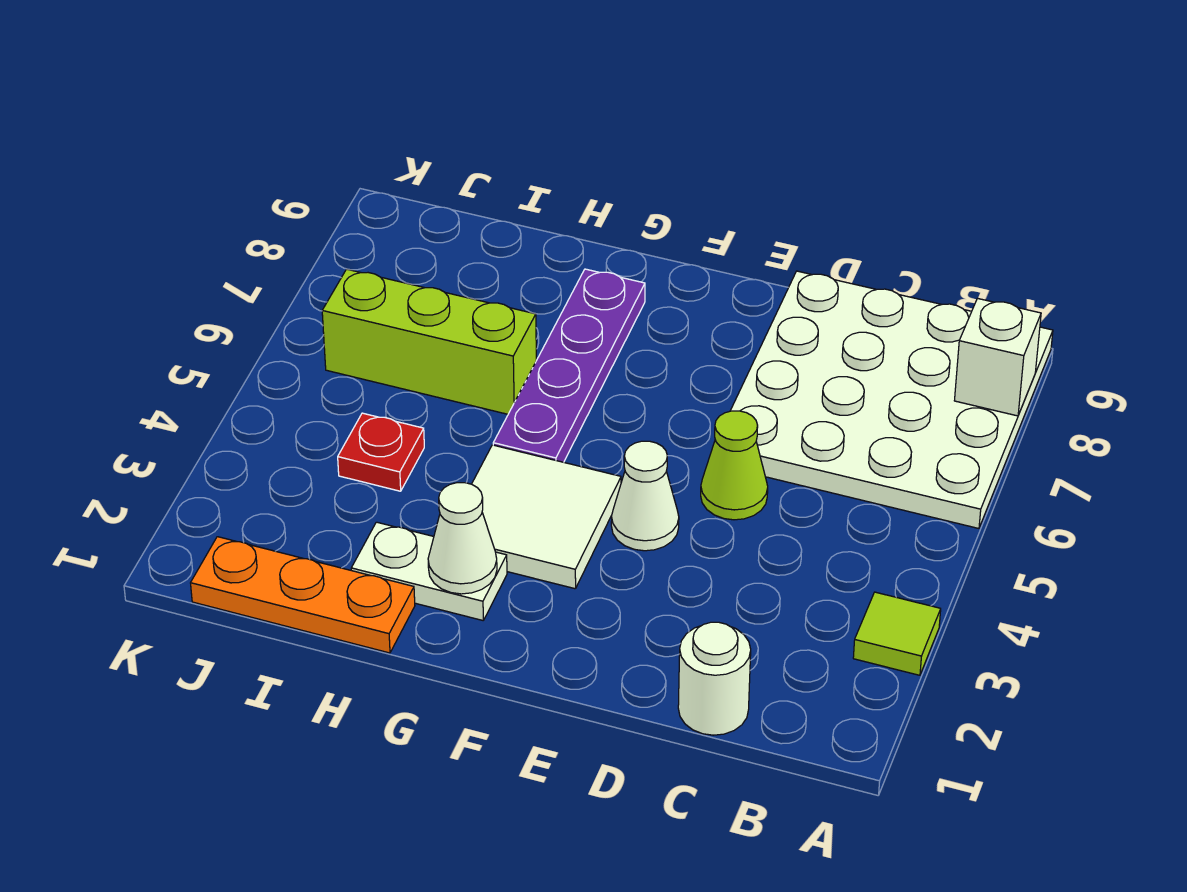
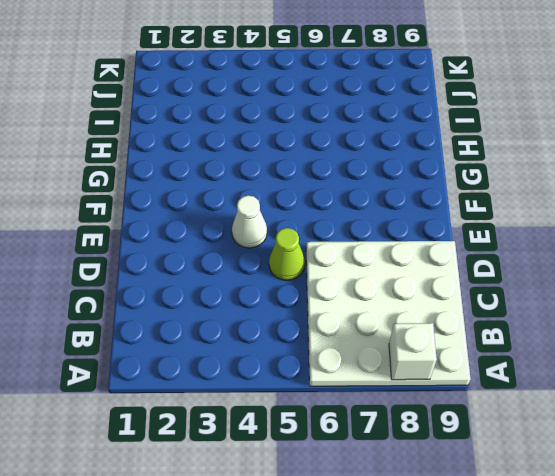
none -> lime tile A3 level 1
none -> white round brick C1 level 1
none -> white tile F3:G4 level 1

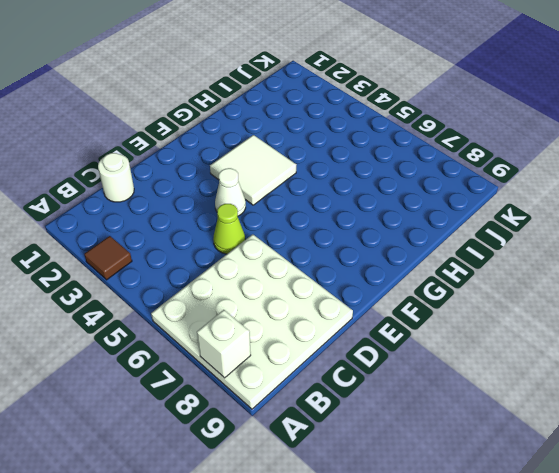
brown tile A3 level 1 -> lime tile A3 level 1
none -> white plate G2:H2 level 1
none -> purple plate G5:G8 level 1
none -> orange plate H1:J1 level 1

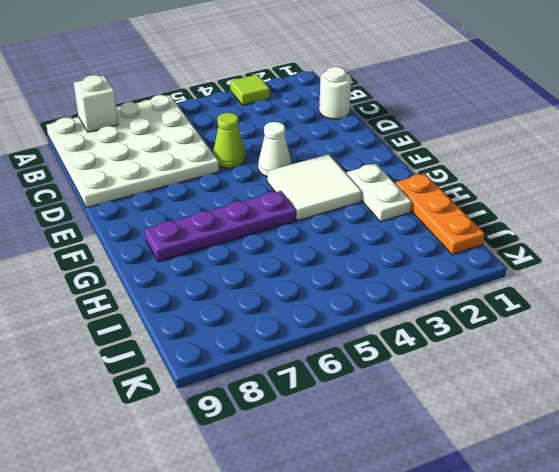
none -> lime brick H6:J6 level 1
none -> red plate I4 level 1
none -> white cone G2 level 2

